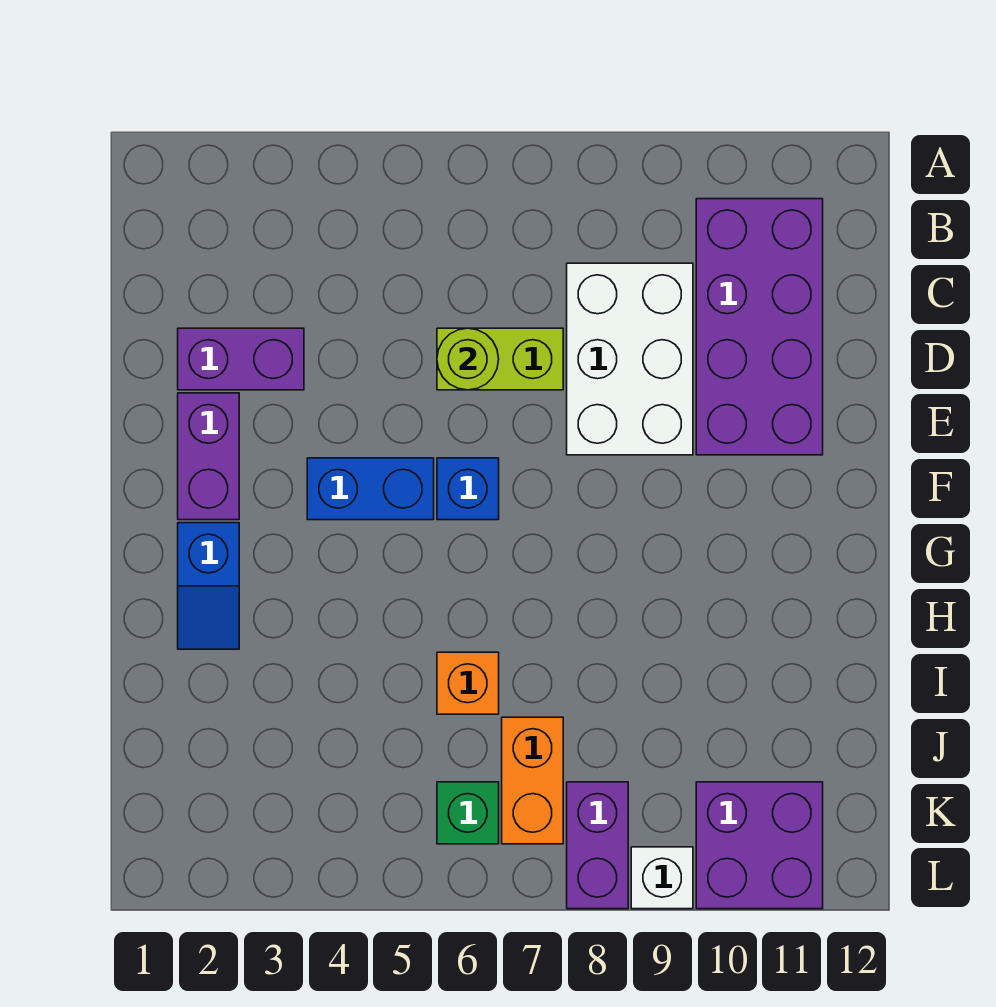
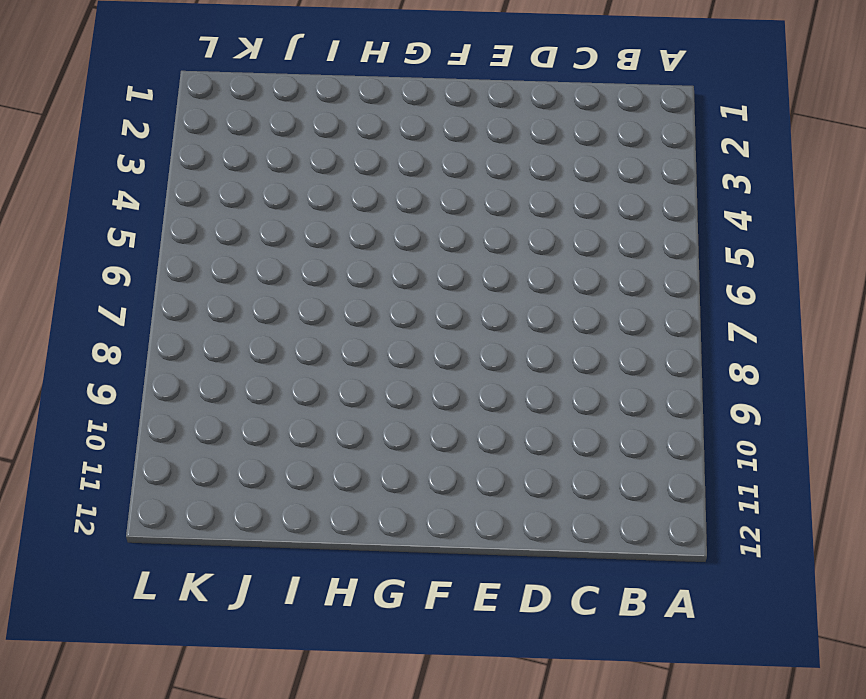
none -> purple brick B10:E11 level 1
none -> white brick C8:E9 level 1
none -> purple brick D2:D3 level 1

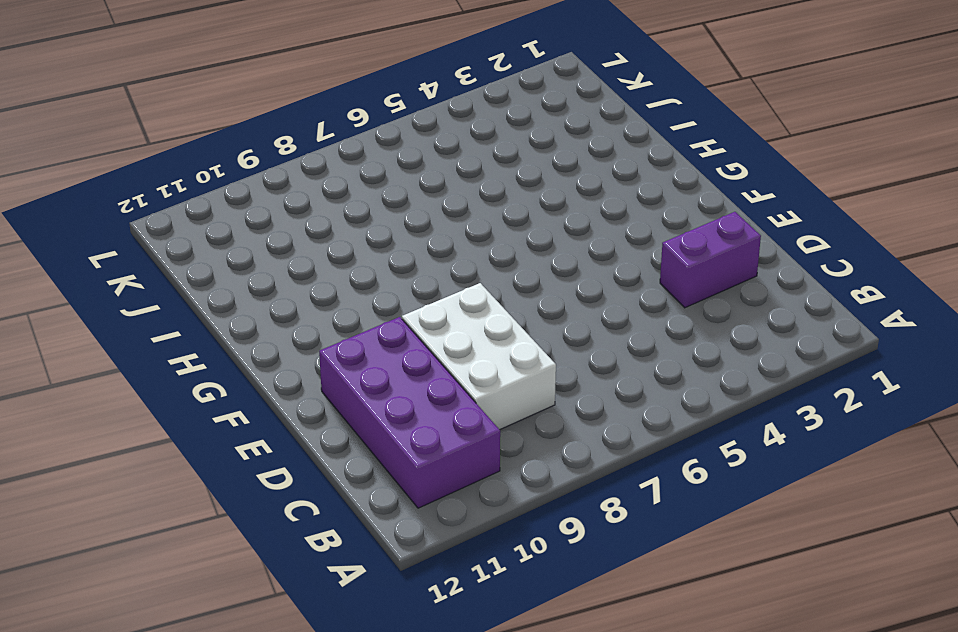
none -> lime brick D6:D7 level 1
none -> purple brick E2:F2 level 1
none -> blue brick F4:F5 level 1

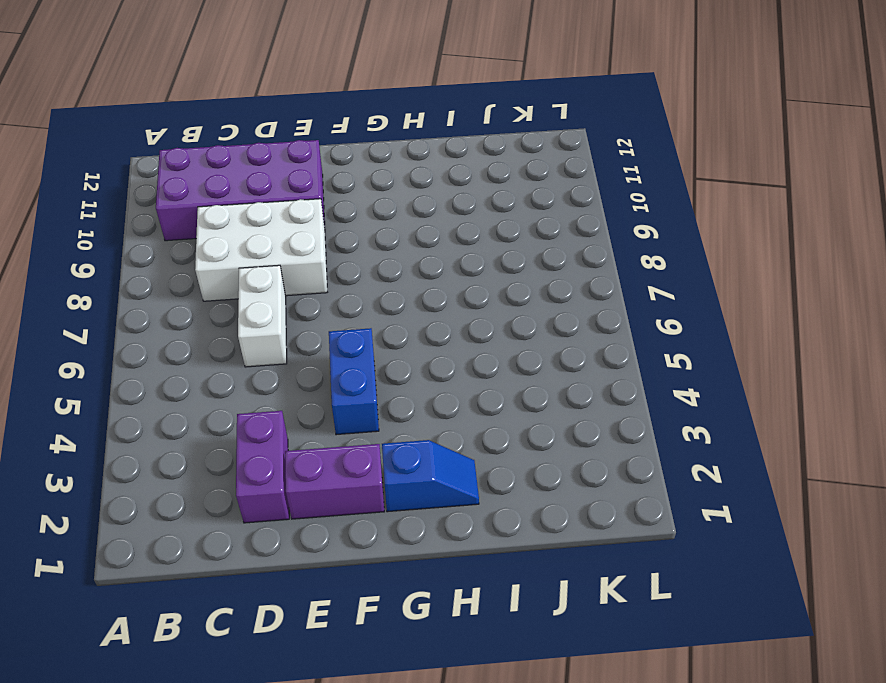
white brick D6:D7 level 1 -> lime brick D6:D7 level 1
none -> blue brick F6 level 1
none -> orange brick I6 level 1
none -> orange brick J7:K7 level 1

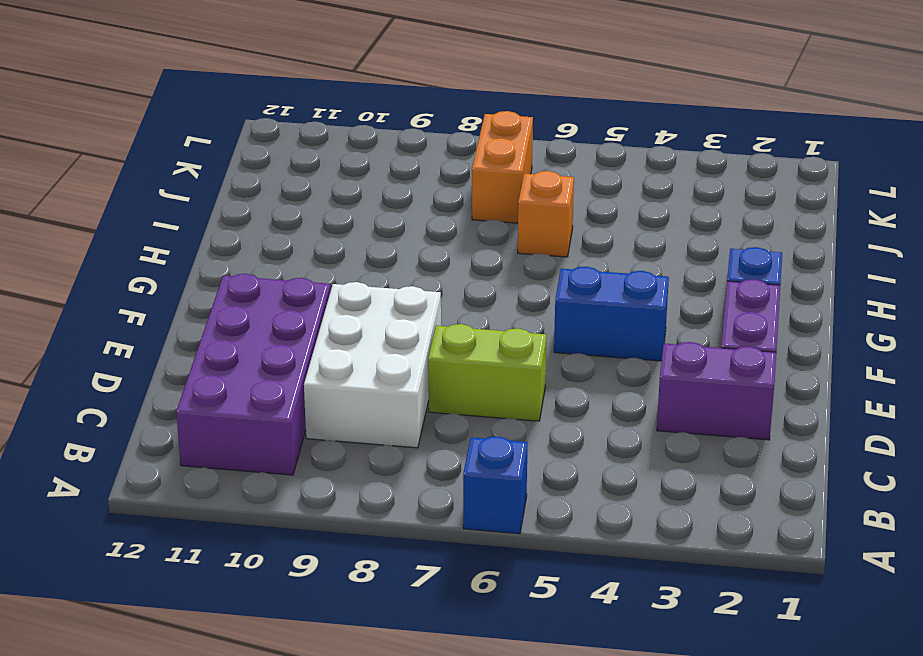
blue brick A6 level 1 -> blue brick F6 level 1
none -> green brick K6 level 1
none -> purple brick K8:L8 level 1
none -> purple brick K10:L11 level 1

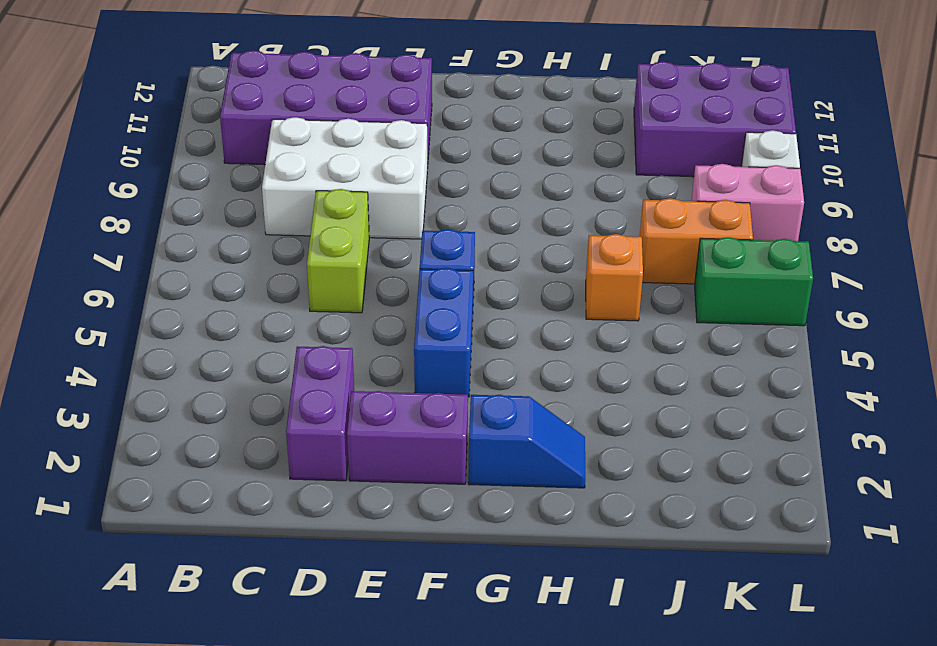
purple brick J10:L11 level 1 -> purple brick K10:L11 level 1
green brick K6:L6 level 1 -> green brick K6 level 1
pink brick K8:L8 level 1 -> purple brick K8:L8 level 1
none -> lime round brick D6 level 2

